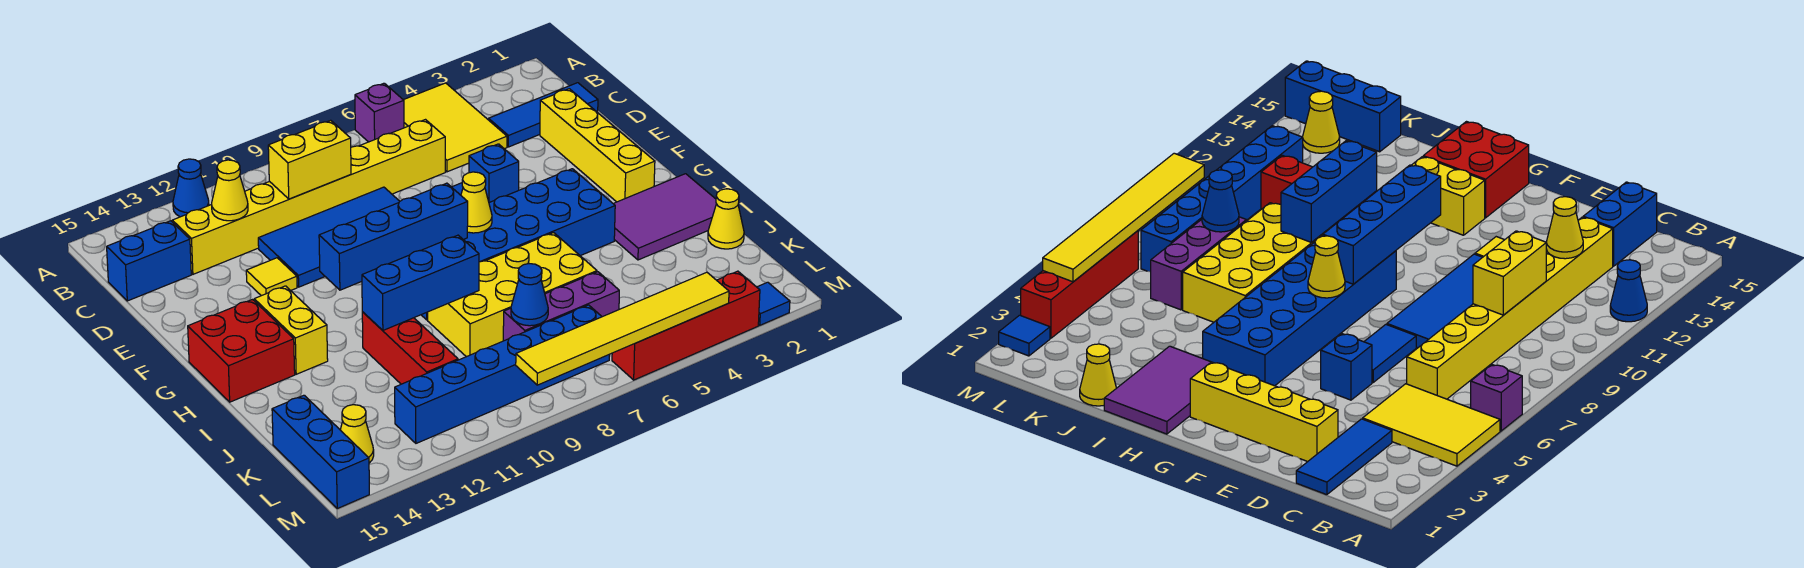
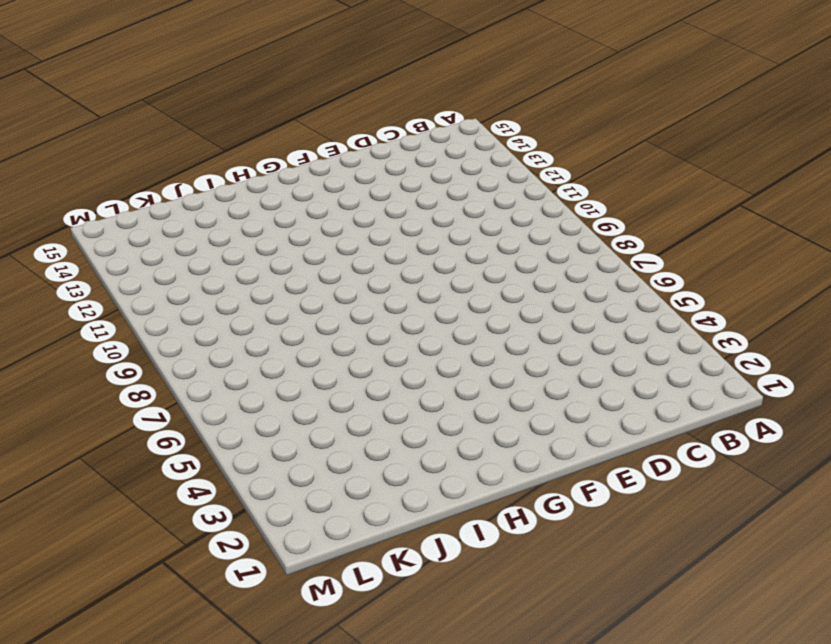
none -> yellow tile A4:C5 level 1
none -> purple brick A6 level 1
none -> blue cone A12 level 1
none -> blue tile C1:C3 level 1

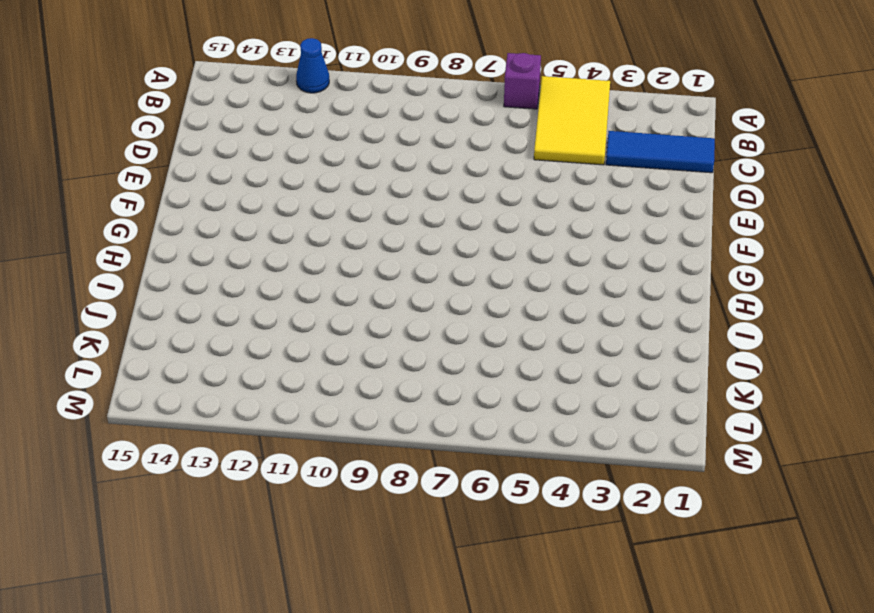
none -> yellow brick C6:C13 level 1
none -> blue brick C14:C15 level 1
none -> yellow brick D2:G2 level 1
none -> blue tile D8:E11 level 1

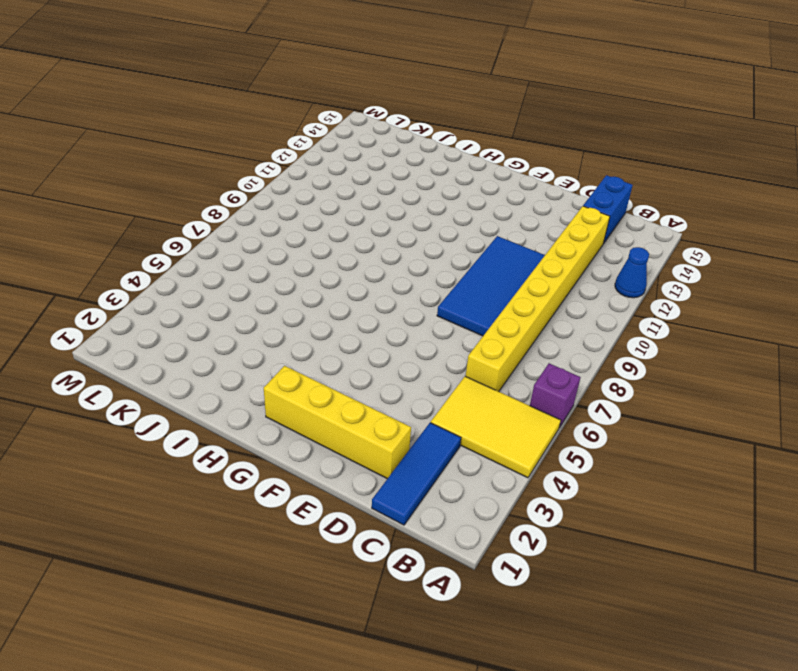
none -> blue brick E5 level 1
none -> blue tile E6:E7 level 1
none -> yellow tile E12 level 1
none -> blue brick G4:H9 level 1

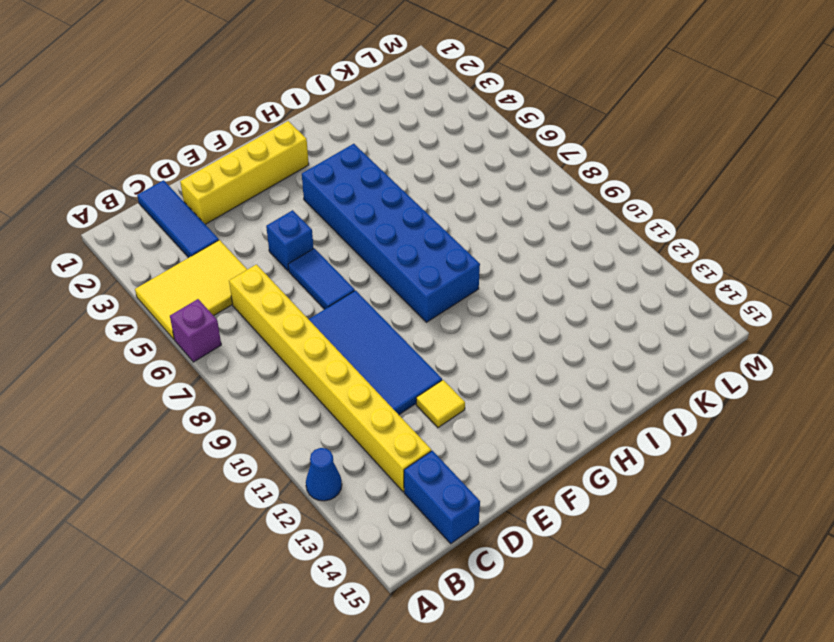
none -> yellow brick G13:H13 level 1
none -> red brick G14:H15 level 1
none -> purple tile H1:I3 level 1
none -> yellow brick I6:J9 level 1

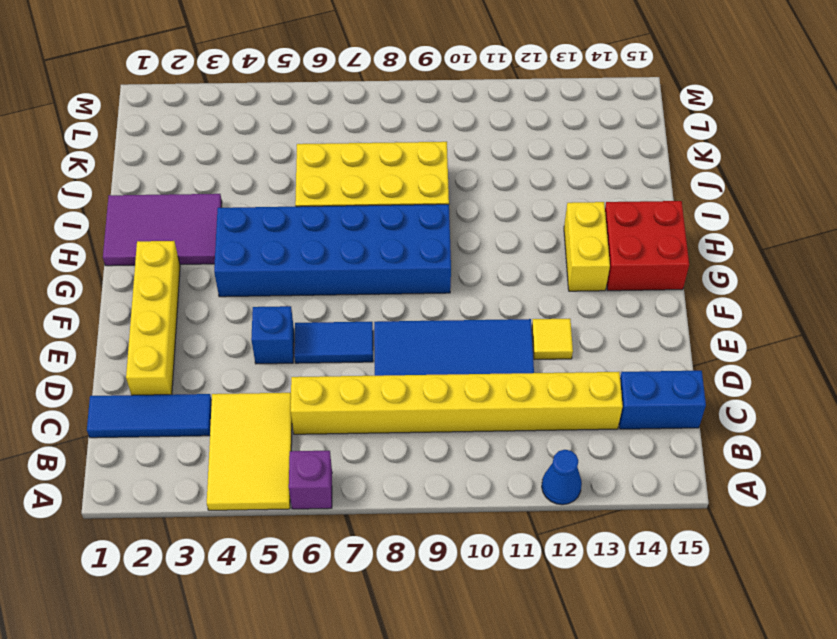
none -> red brick I11:K11 level 1
none -> yellow cone J1 level 1
none -> purple brick K6:K8 level 1
none -> blue brick K15:M15 level 1

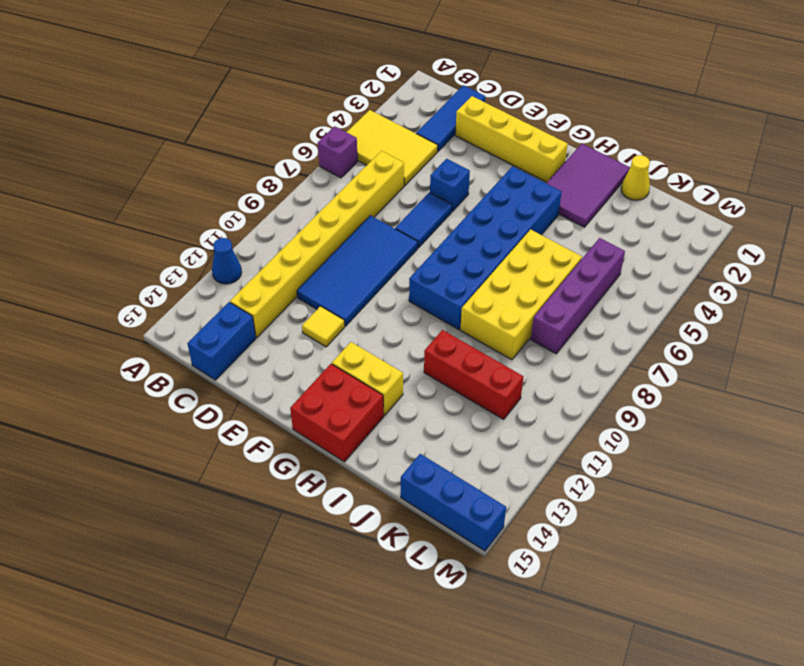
purple brick K5:K8 level 1 -> purple brick K6:K8 level 1
none -> blue brick L7:L12 level 1
none -> yellow cone L14 level 1
none -> blue tile M2 level 1
none -> red brick M3:M6 level 1

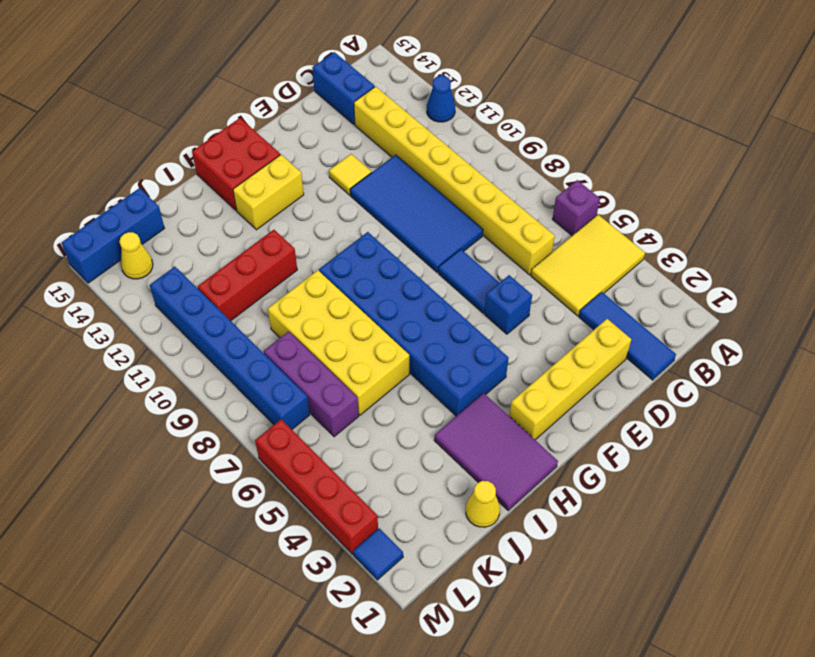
none -> yellow brick C9:C10 level 2
none -> yellow cone C12 level 2
none -> yellow cone G7 level 2
none -> blue brick G8:G11 level 2

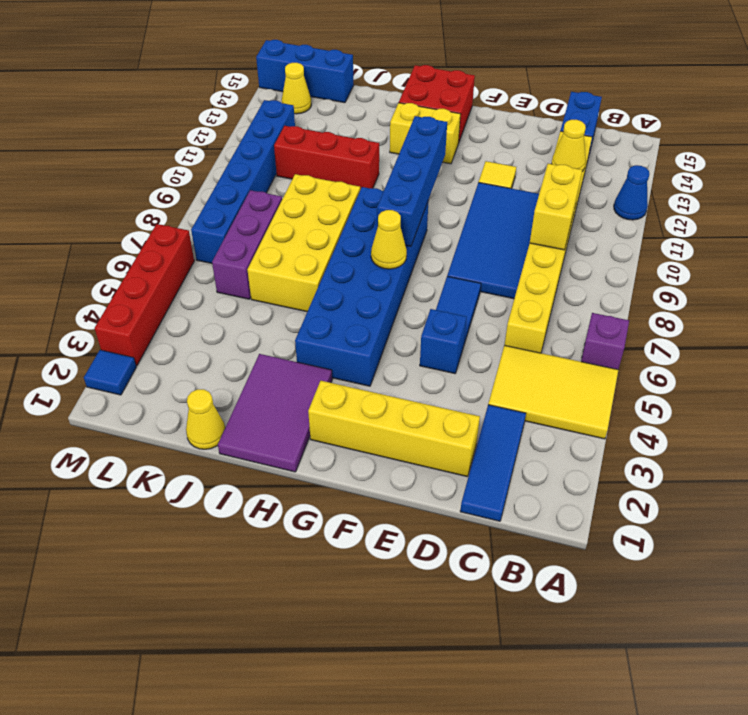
none -> blue brick I9:I11 level 2
none -> blue cone K8 level 2
none -> yellow tile M4:M9 level 2

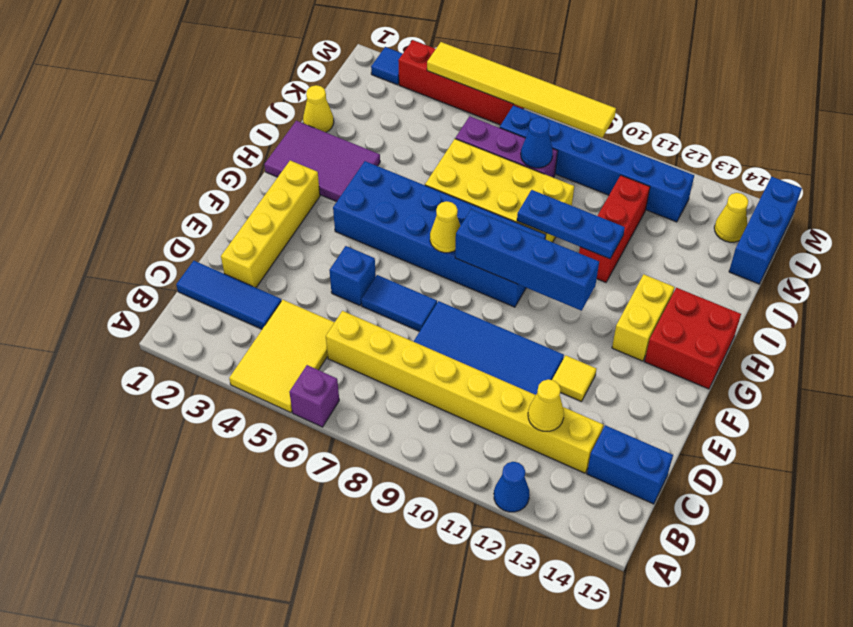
blue plate I9:I11 level 2 -> blue brick I9:I11 level 2
none -> yellow brick C9:C10 level 2

